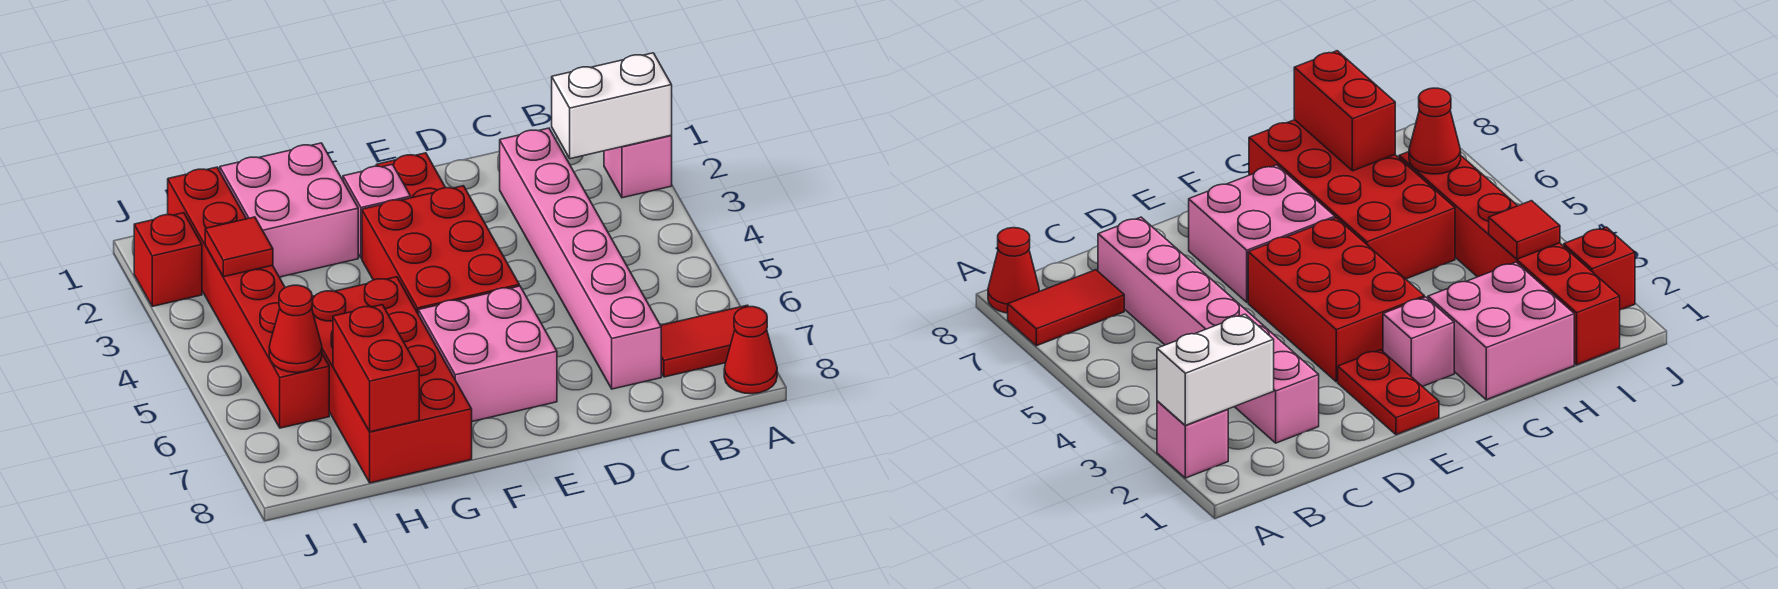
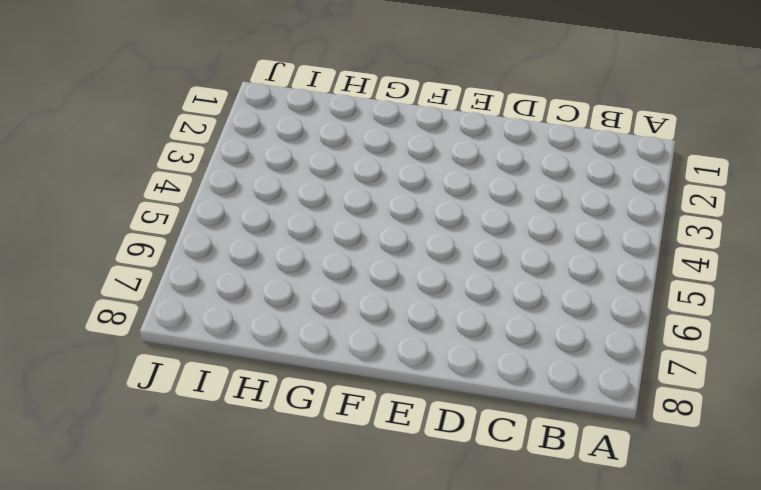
none -> pink brick A2 level 1
none -> red tile A7:B7 level 1
none -> red cone A8 level 1

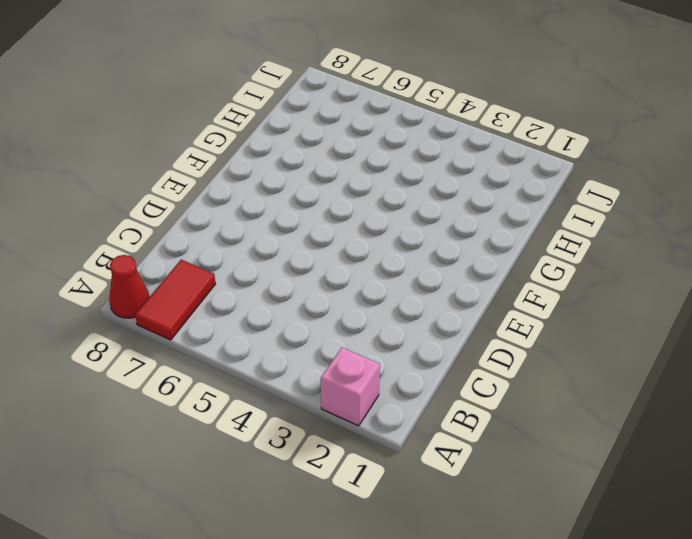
none -> pink brick C2:C7 level 1
none -> red plate E1:E2 level 1
none -> red brick E3:F5 level 1

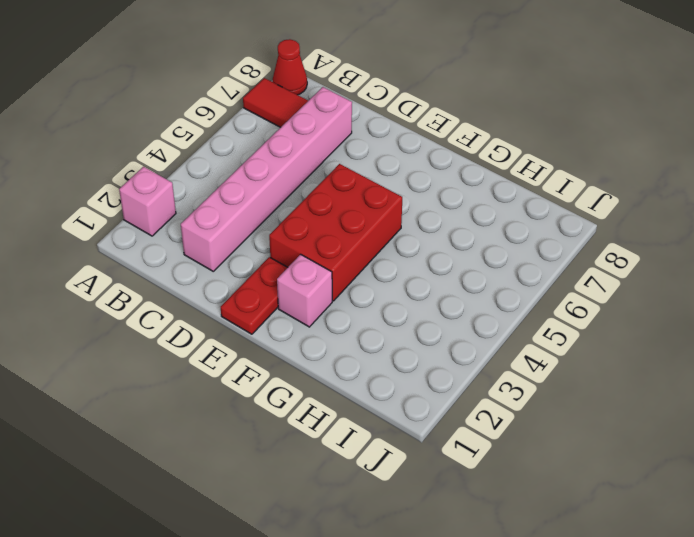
none -> pink brick E6:F7 level 1
none -> pink brick G1:H2 level 1
none -> red brick G5:H8 level 1

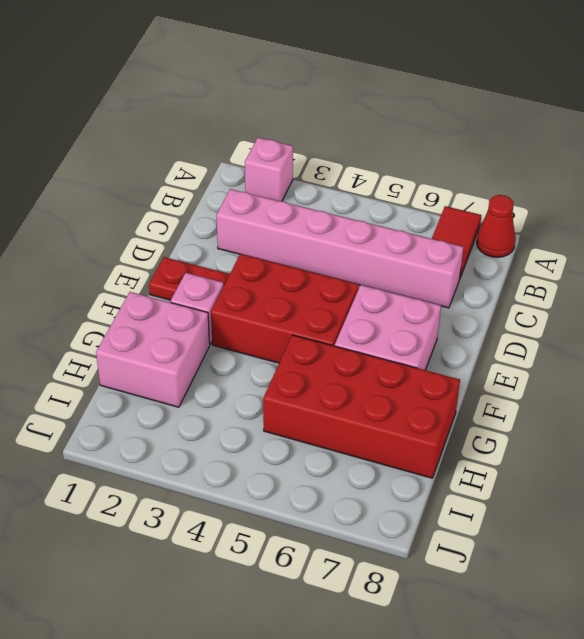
none -> red brick I1:I6 level 1
none -> red brick J2 level 1
none -> white brick A2:B2 level 2

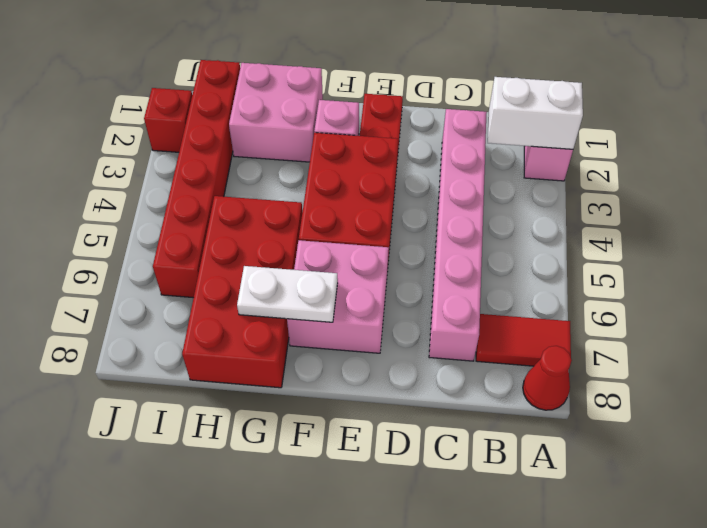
white plate F7:G7 level 2 -> none
none -> red brick H7:H8 level 2
none -> red tile I3 level 2
none -> red cone I6 level 2

